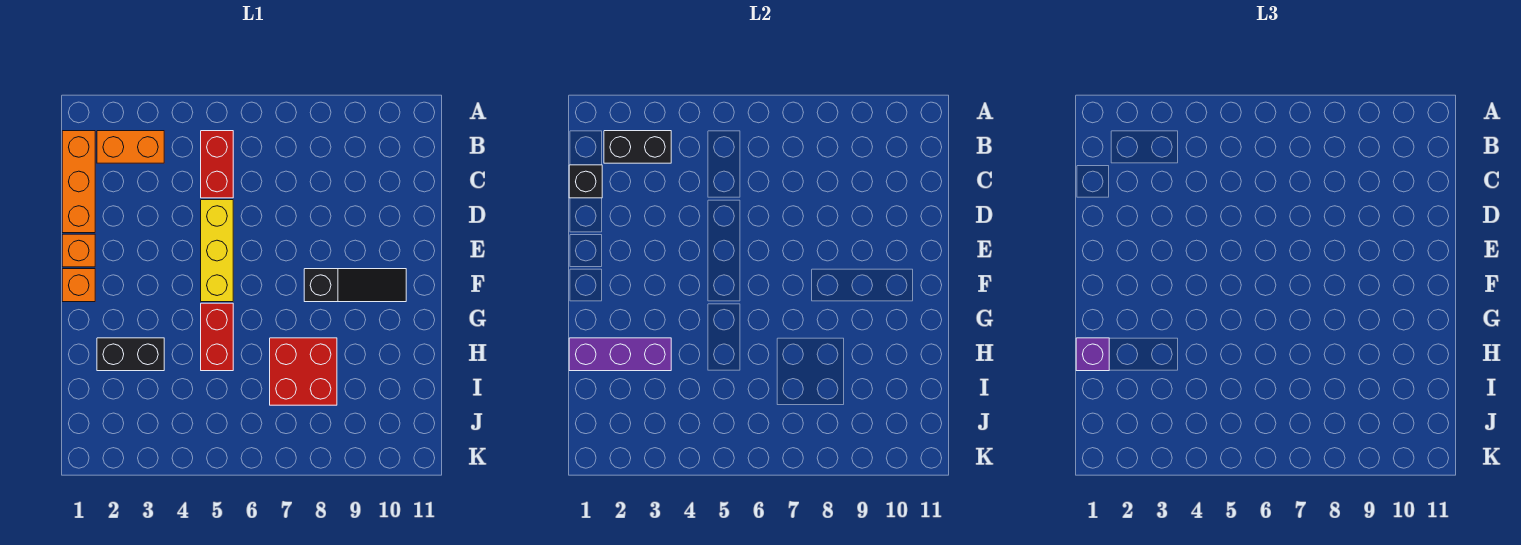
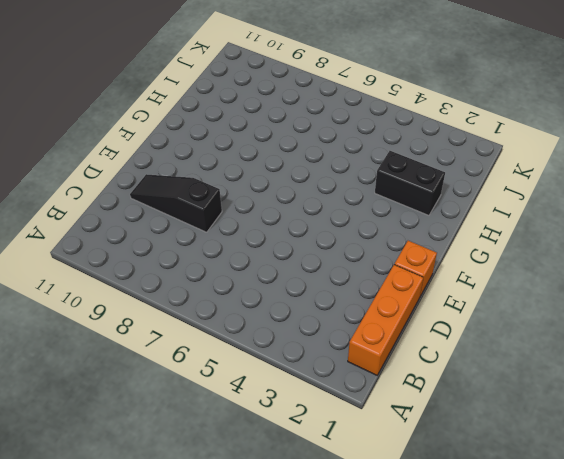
black slope D8:D10 level 1 top 8 -> black slope F8:F10 level 1 top 8
none -> orange brick B2:B3 level 1
none -> red brick B5:C5 level 1
none -> yellow brick D5:F5 level 1

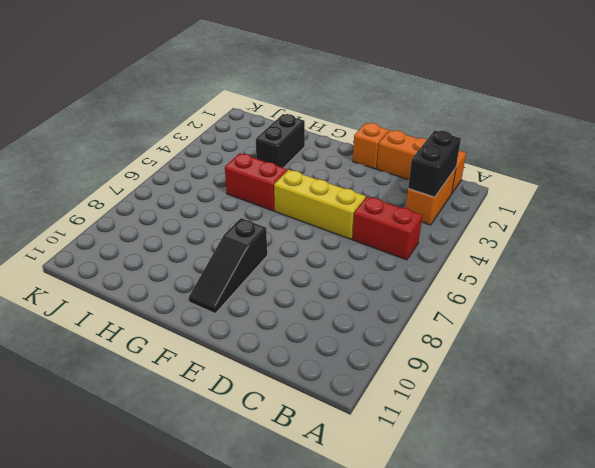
none -> orange brick F1 level 1
none -> red brick H7:I8 level 1
none -> black brick C1 level 2

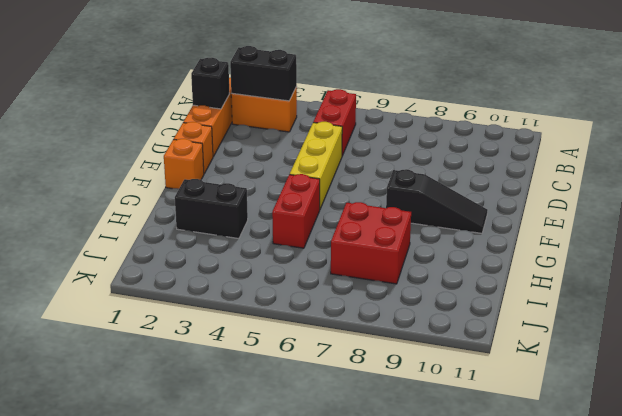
none -> purple brick H1:H3 level 2
none -> purple brick H1 level 3

